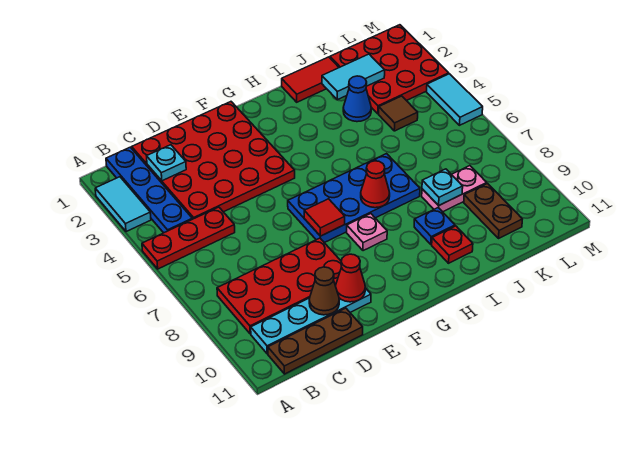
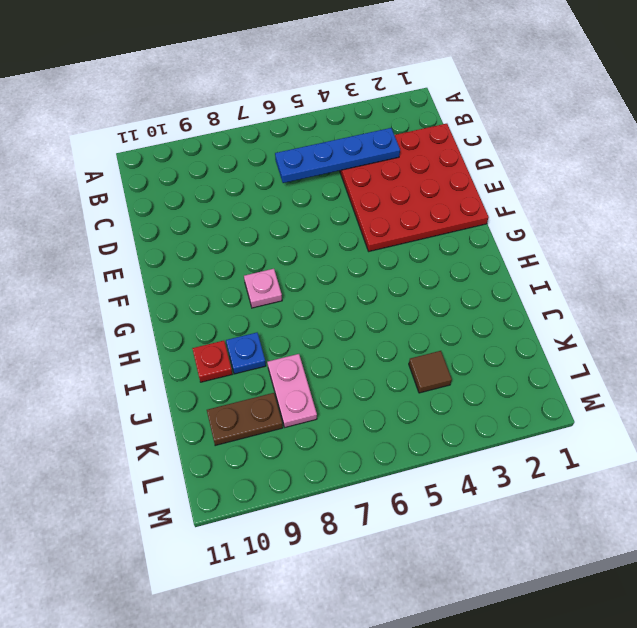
blue plate C3:C6 level 2 -> blue plate B1:B4 level 1
none -> cyan tile A2:A3 level 1
none -> red plate A5:C5 level 1
none -> red plate B8:E9 level 1

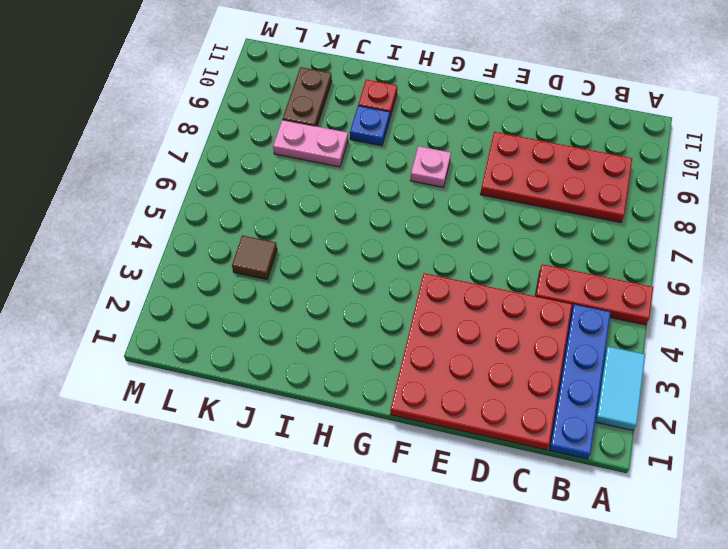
none -> cyan plate B10:E10 level 1
none -> brown plate B11:D11 level 1
none -> blue plate F6:I7 level 1

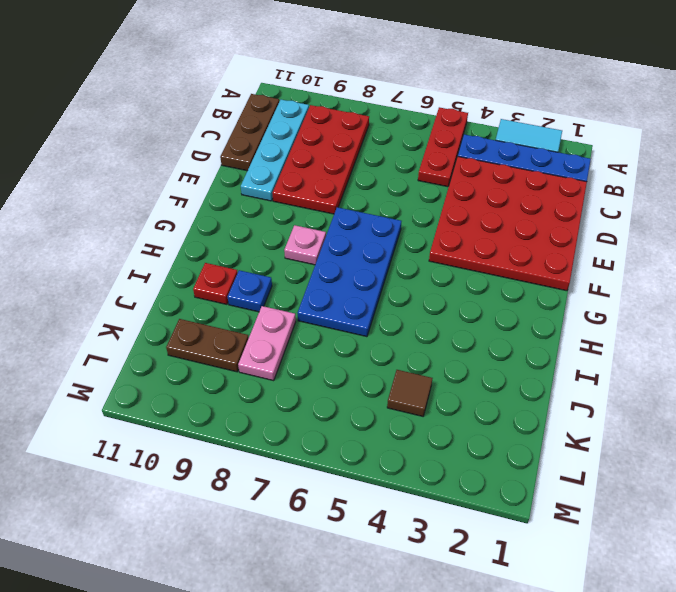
none -> red tile I1:J1 level 1
none -> blue cone J3 level 1
none -> red plate K1:M3 level 1

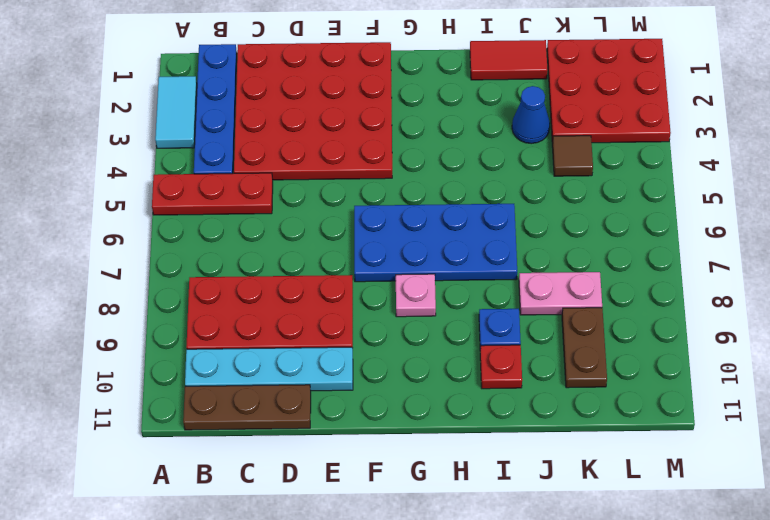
none -> cyan tile M4:M5 level 1
none -> cyan plate C2 level 2
none -> brown cone D10 level 2

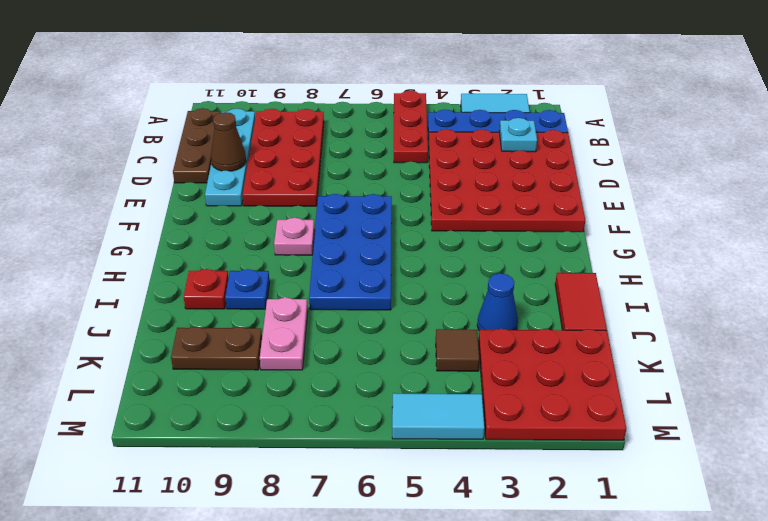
none -> red cone E10 level 2
none -> red tile F7 level 2
none -> red cone H7 level 2

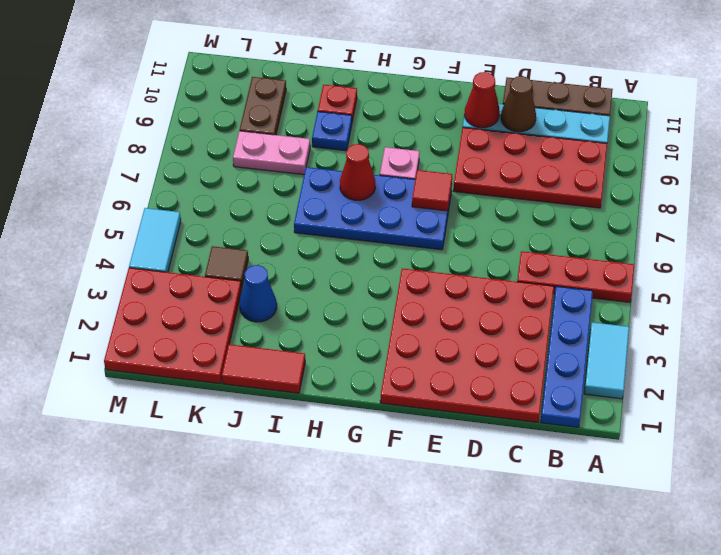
none -> cyan plate C2 level 2
none -> cyan tile J2:K2 level 2
none -> cyan plate J8 level 2

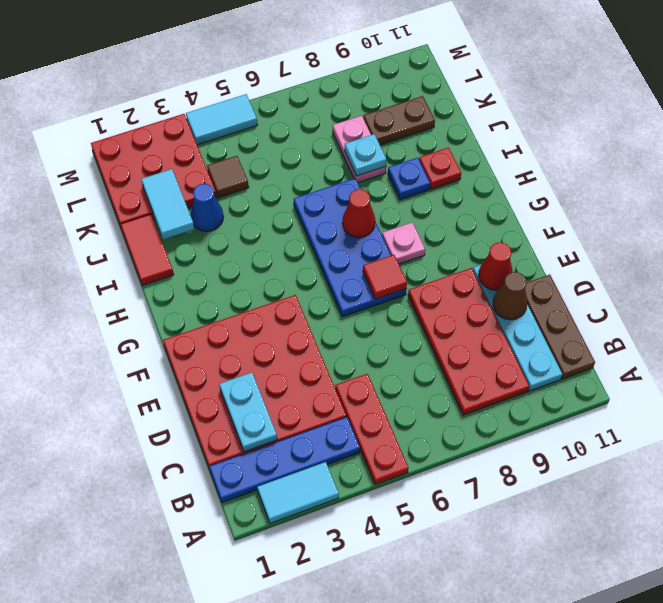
cyan plate C2:D2 level 2 -> cyan plate C2 level 2

